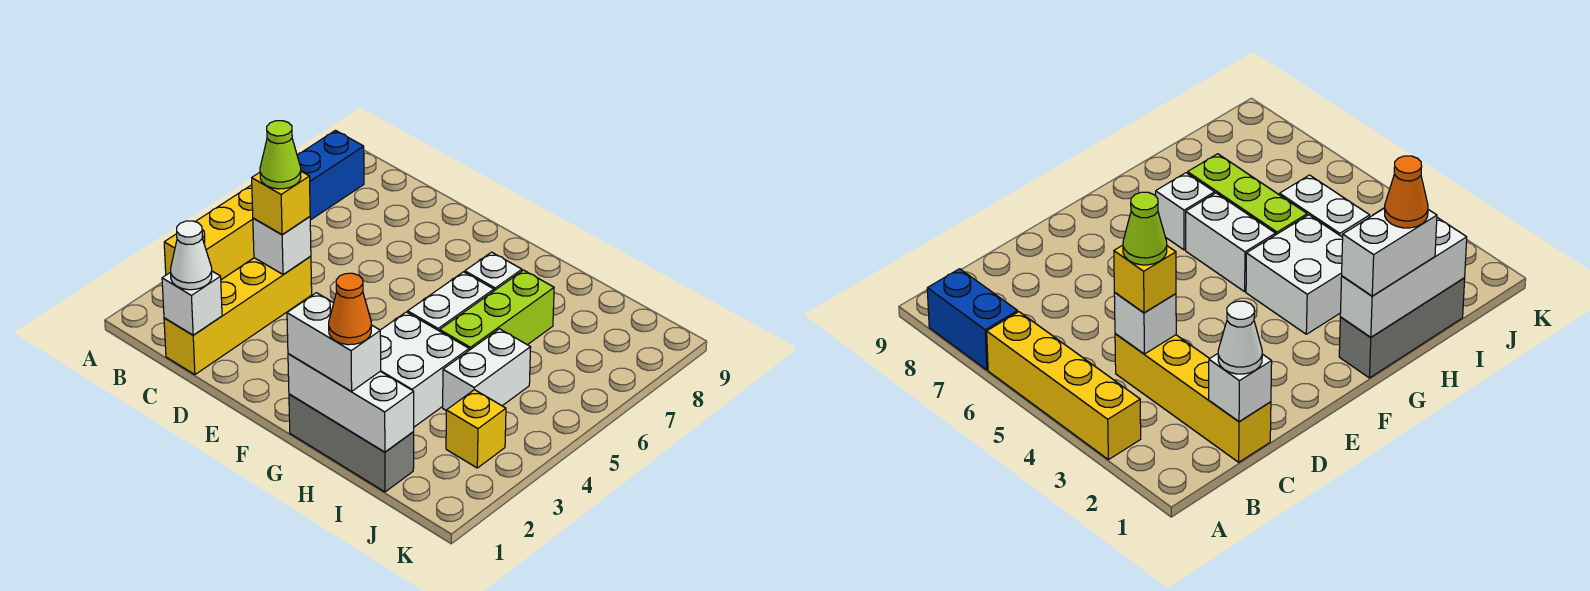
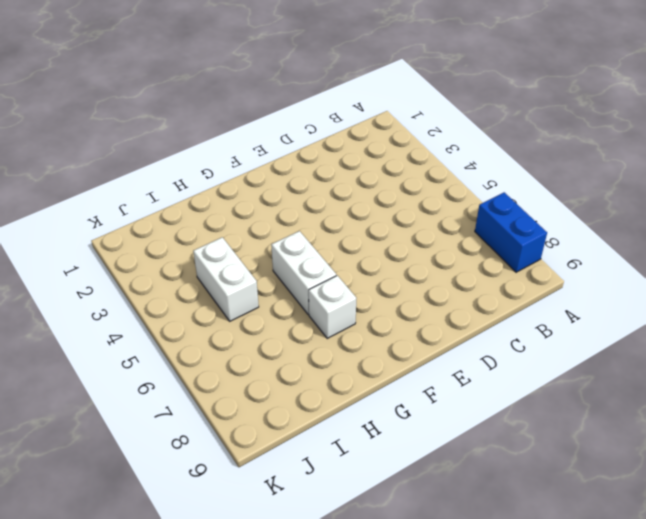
none -> yellow brick A3:A6 level 1
none -> yellow brick C1:C4 level 1
none -> grey brick G1:I1 level 1

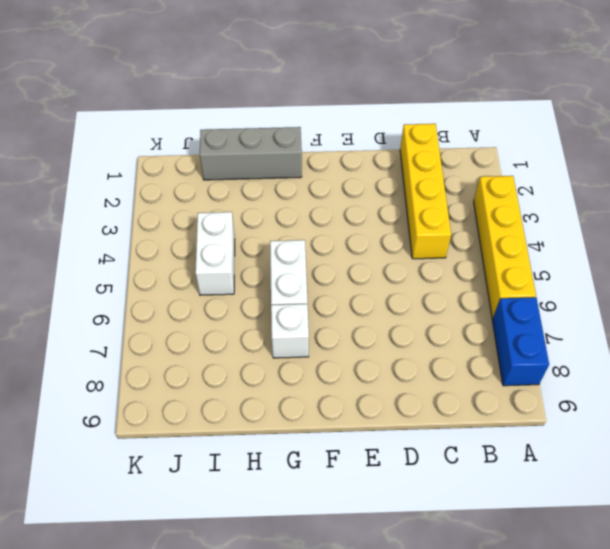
none -> white brick G3:H4 level 1
none -> lime brick H5:H7 level 1
none -> yellow brick J3 level 1

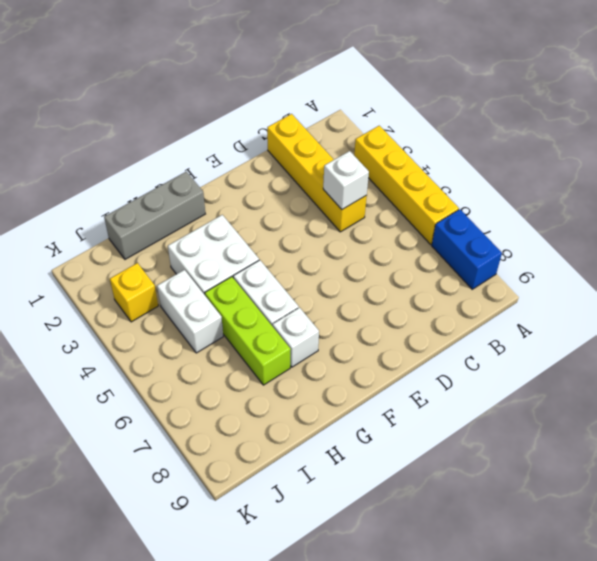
none -> white brick C1 level 2
none -> white brick G1:I1 level 2
none -> white cone C1 level 3

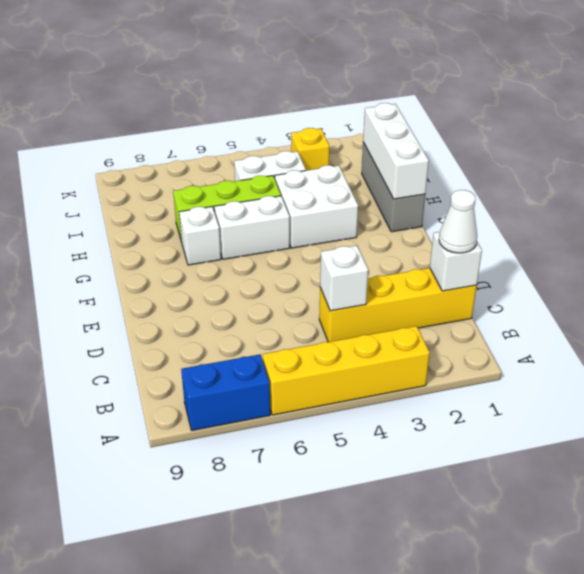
none -> yellow brick C4 level 3
none -> white brick G1:H1 level 3
none -> lime cone C4 level 4

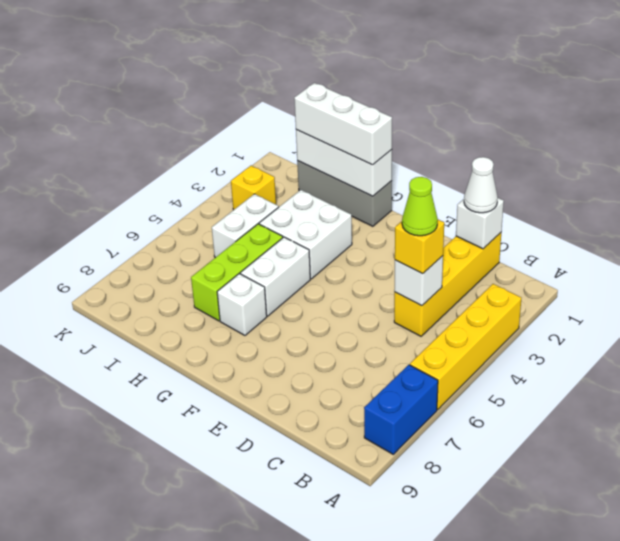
white brick G1:I1 level 3 -> white brick G1:H1 level 3
none -> orange cone H1 level 4

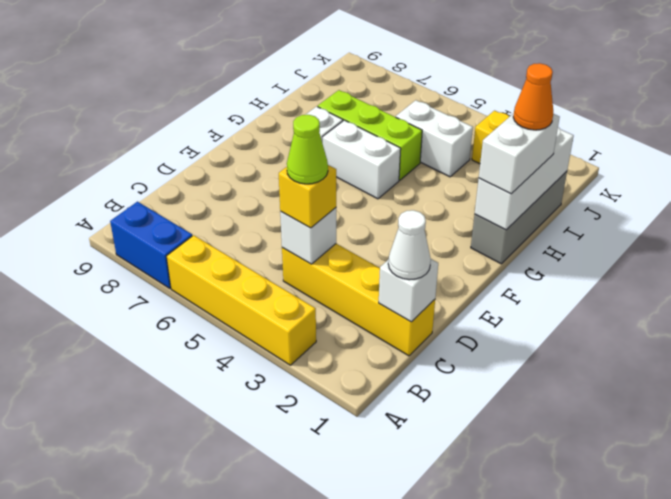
none -> white brick G3:H4 level 1

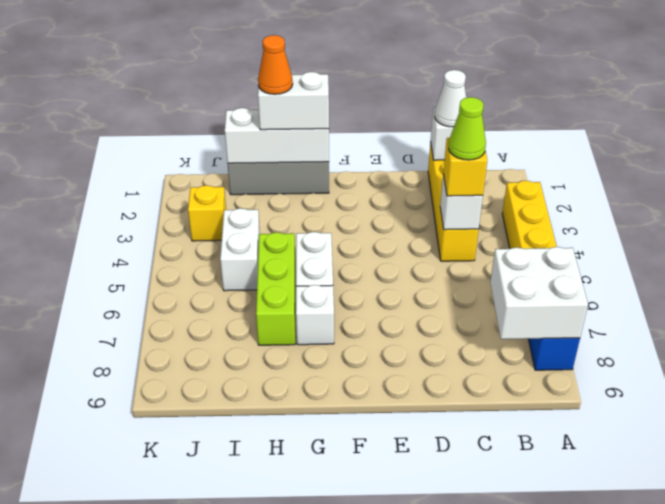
white brick A7:B8 level 2 -> white brick G3:H4 level 1

